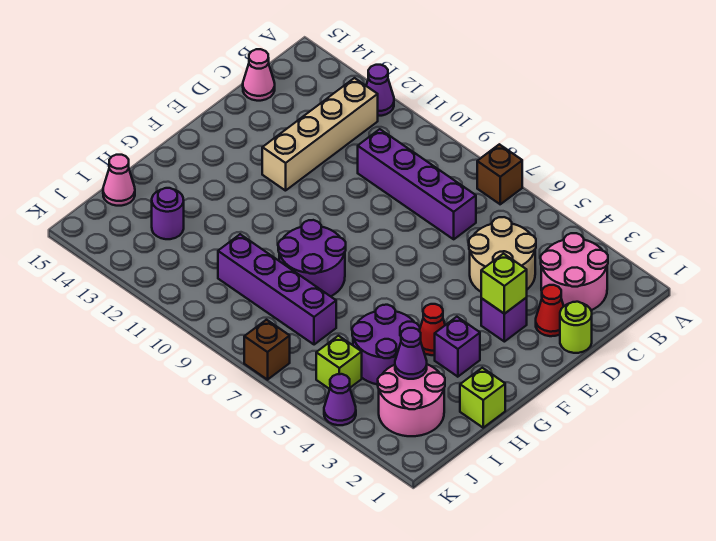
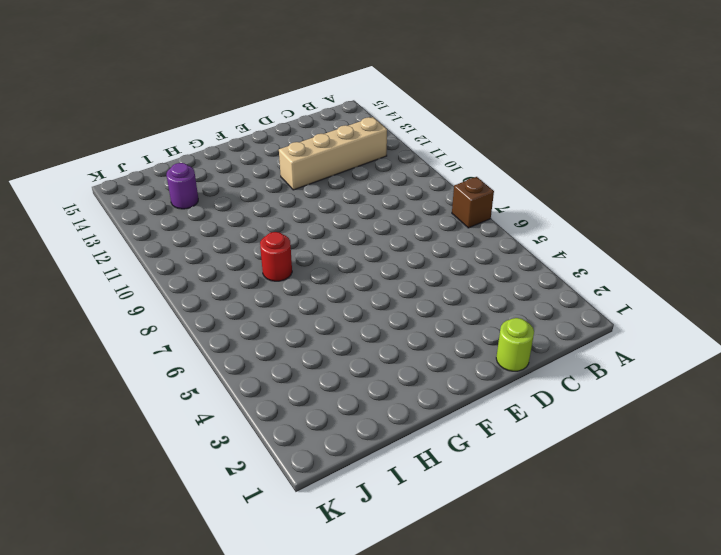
red round brick H8 level 1 -> purple round brick G8:H9 level 1
none -> purple cone A12 level 1
none -> pink round brick B2:C3 level 1
none -> tan round brick C4:D5 level 1

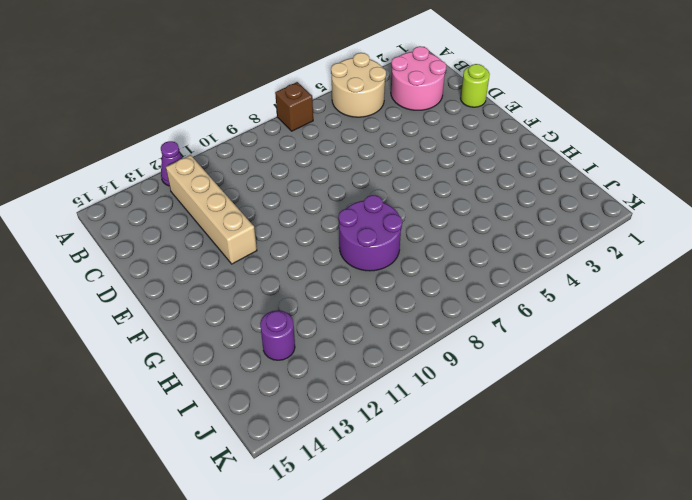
tan round brick A4:B5 level 1 -> tan round brick C4:D5 level 1
none -> purple brick C7:C10 level 1
none -> pink cone C15 level 1
none -> red cone D2 level 1

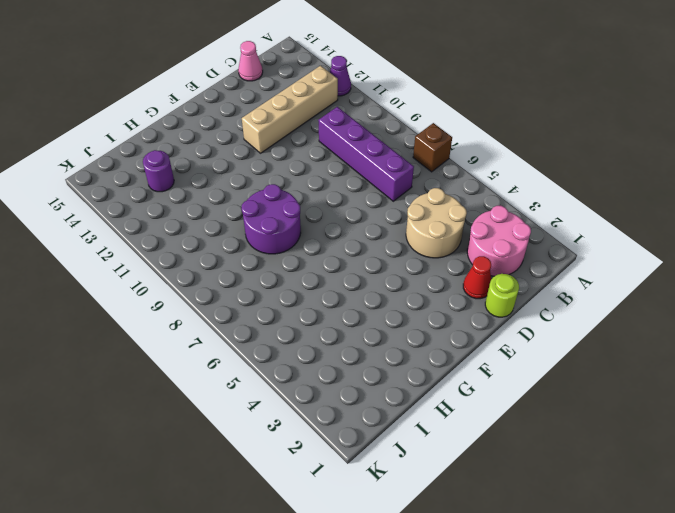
none -> purple brick E3 level 1
none -> purple brick G3 level 1
none -> red cone G4 level 1

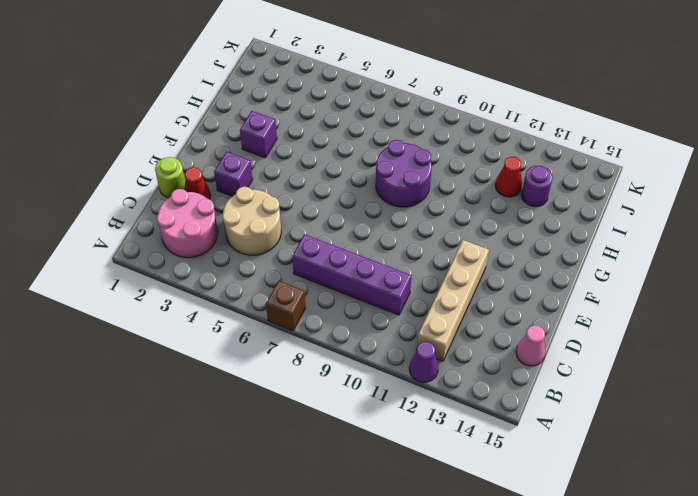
red cone I12 level 1 -> red cone G4 level 1
none -> lime brick H1 level 1
none -> purple round brick H4:I5 level 1
none -> pink round brick I2:J3 level 1

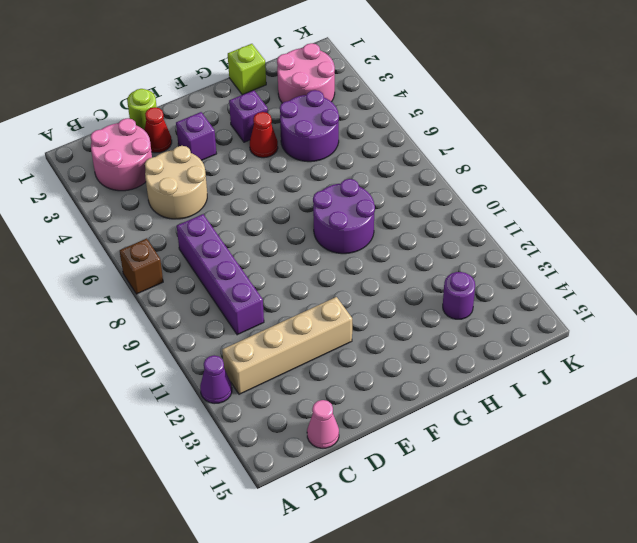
none -> purple brick I7:I10 level 1
none -> pink cone I15 level 1
none -> lime brick J5 level 1

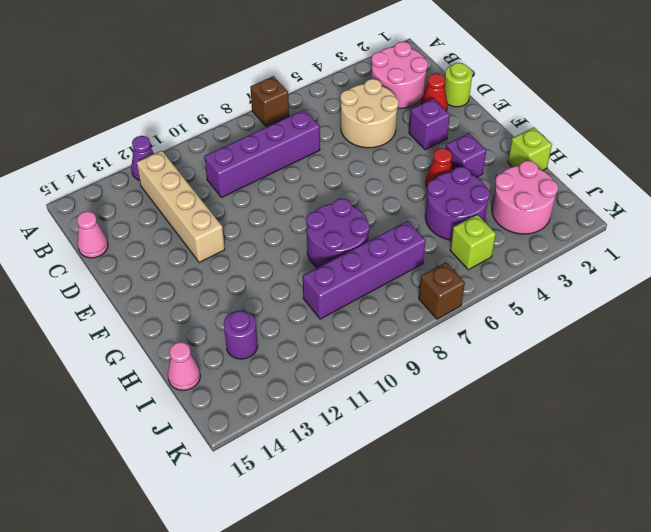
none -> purple cone K4 level 1
none -> lime brick E3 level 2
none -> purple cone I3 level 2

